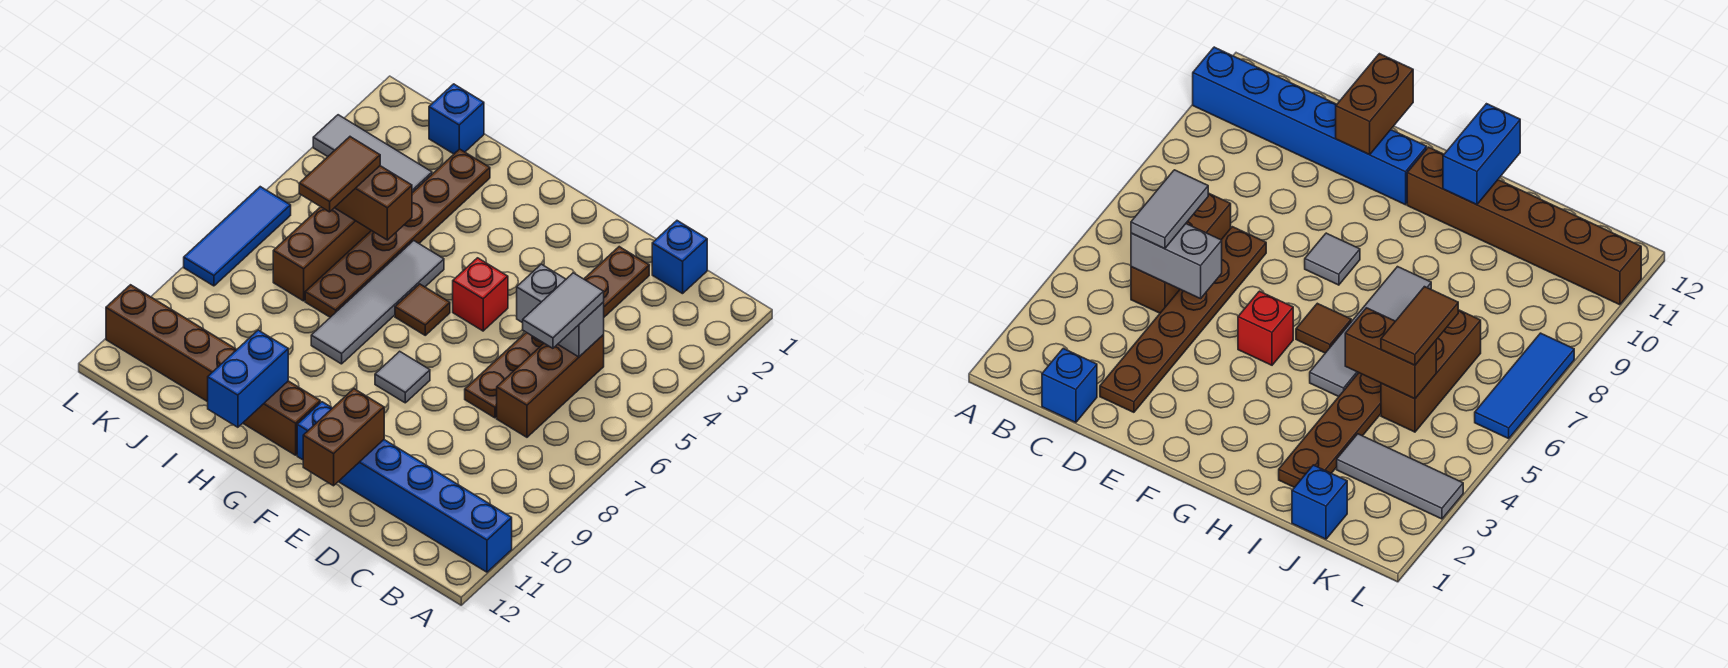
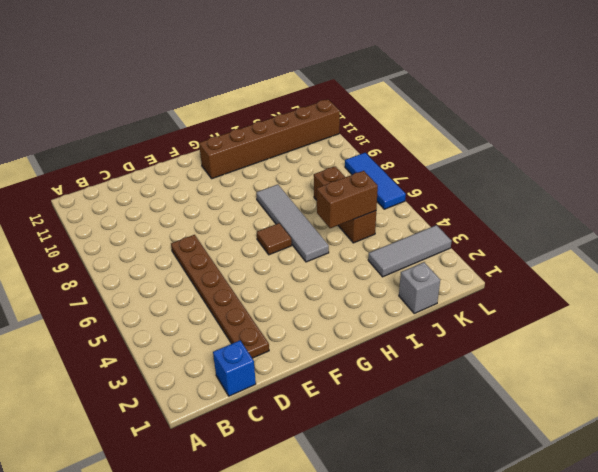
grey brick J1 level 1 -> blue brick J1 level 1
none -> blue brick A11:F11 level 1
none -> brown brick C5:C7 level 1
none -> red brick F5 level 1

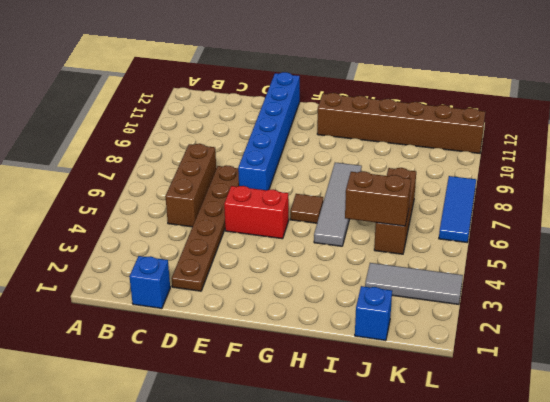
red brick E5:F5 level 1 -> red brick F5 level 1
blue brick E7:E12 level 1 -> blue brick A11:F11 level 1
none -> grey tile F8 level 1
none -> brown plate I2:I7 level 1
none -> grey brick C5:D5 level 2

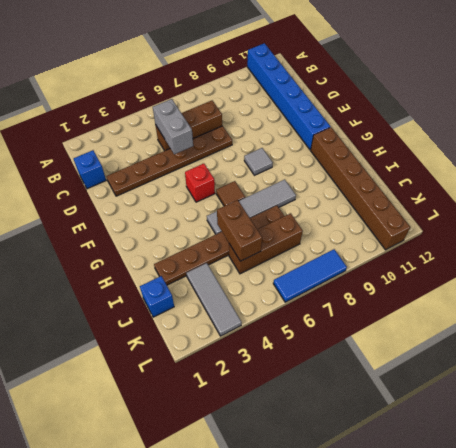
none -> brown brick E11:E12 level 2
none -> blue brick H11:H12 level 2
none -> grey tile C5:C6 level 3

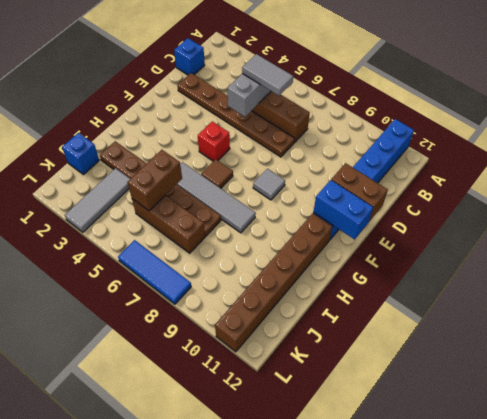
blue brick F11:F12 level 2 -> blue brick H11:H12 level 2
none -> brown tile J5:J6 level 3

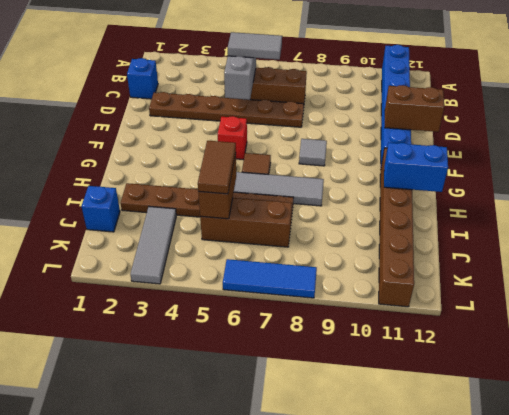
brown tile I5:J5 level 3 -> brown tile J5:J6 level 3

